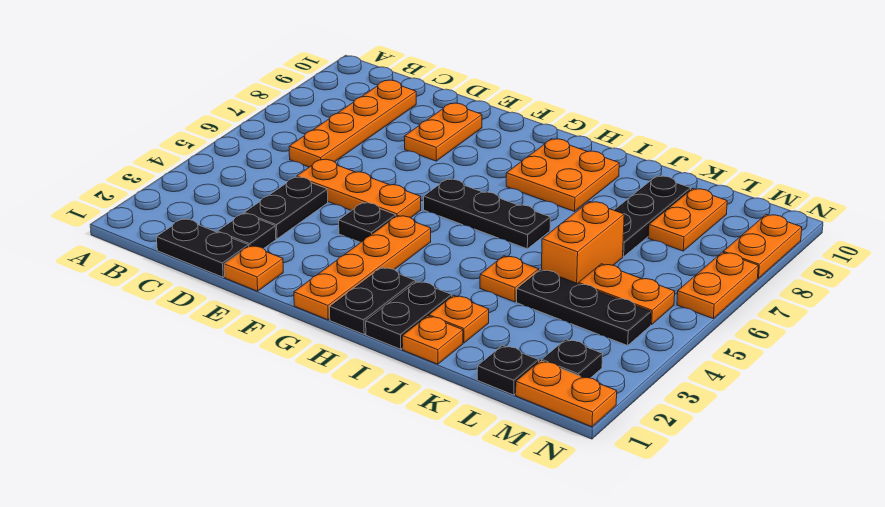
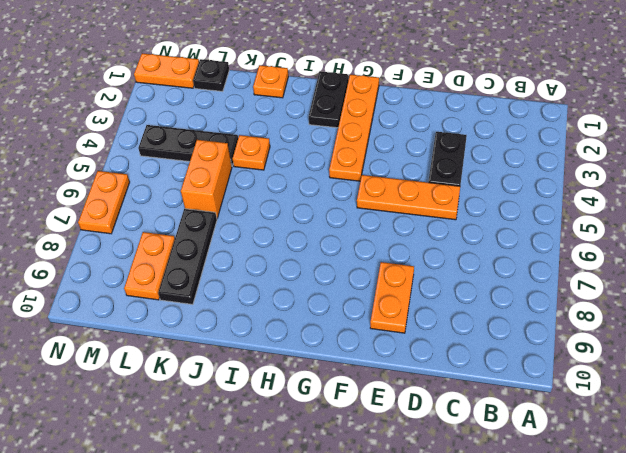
none -> black plate C1:D1 level 1
none -> orange plate C6:C9 level 1
none -> black plate D2 level 1

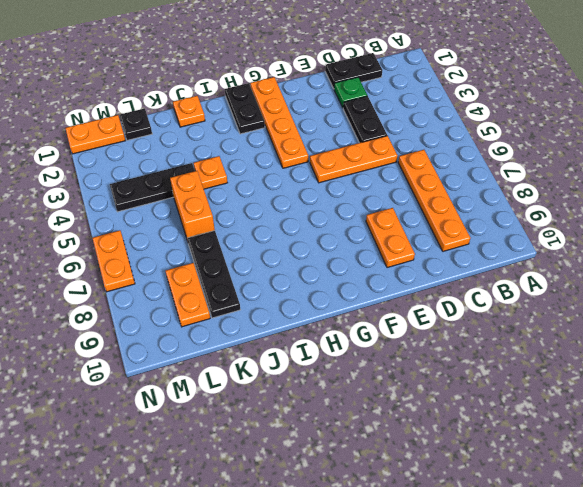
green plate D2 level 1 -> black plate D2 level 1
none -> orange plate E1 level 1
none -> black plate F4 level 1
none -> black plate G6:I6 level 1

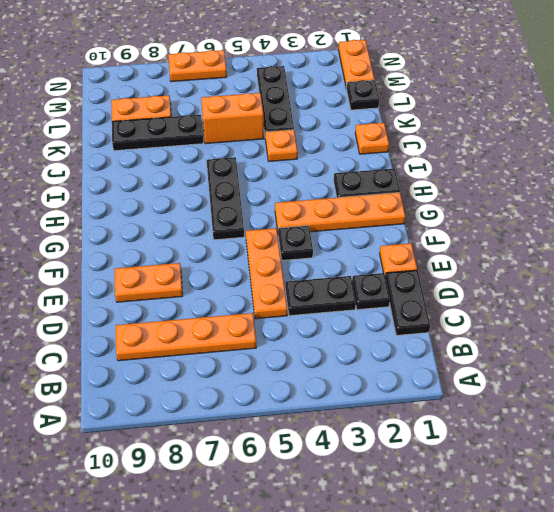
none -> orange plate H8:I9 level 1
none -> black plate I1:I2 level 1
none -> orange plate J2 level 1

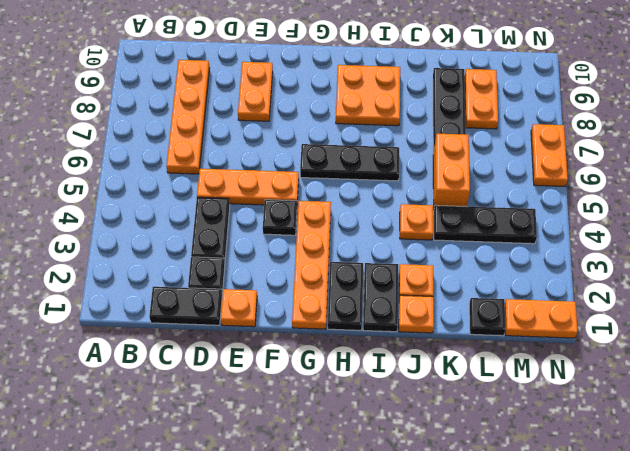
none -> orange plate L5:M5 level 1
none -> black plate M2 level 1
none -> orange plate N8:N9 level 1

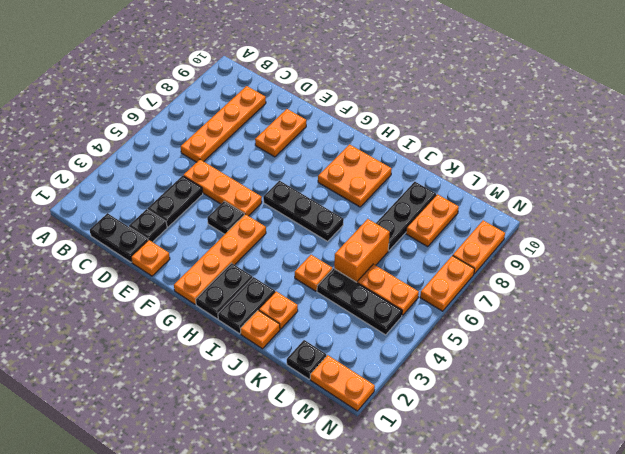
none -> black plate M2 level 1

